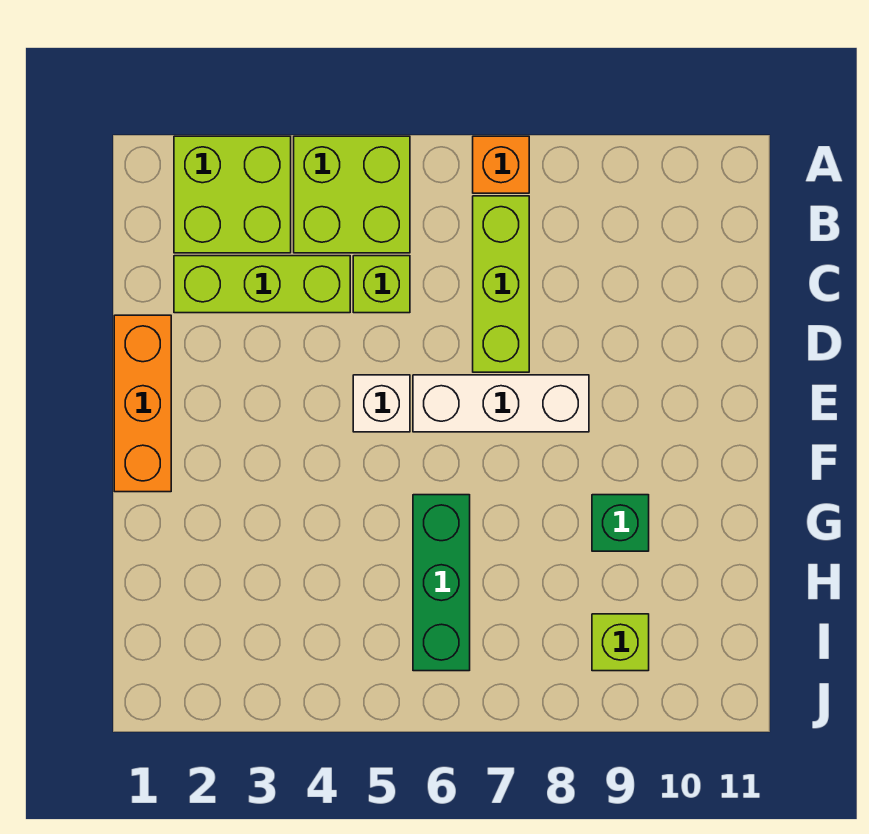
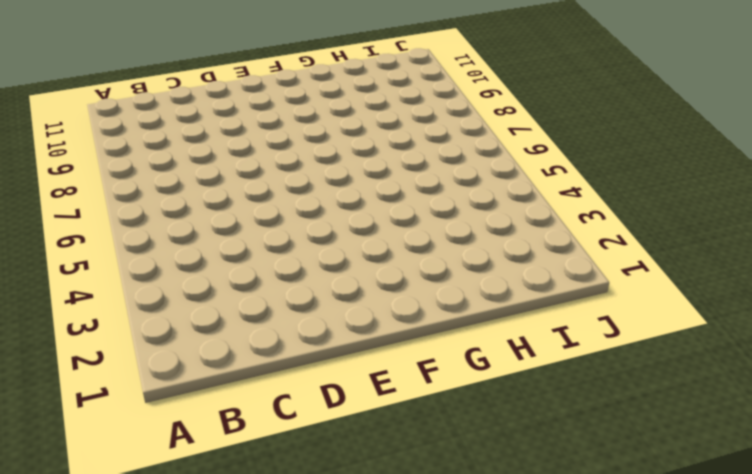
none -> lime brick A2:B3 level 1
none -> lime brick A4:B5 level 1
none -> orange brick A7 level 1

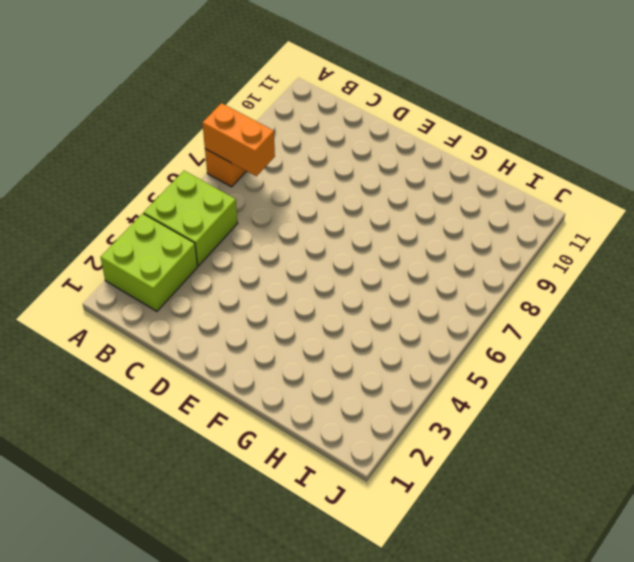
orange brick A7:B7 level 2 -> none
none -> lime brick B7:D7 level 1
none -> lime brick C2:C4 level 1
none -> lime brick C5 level 1

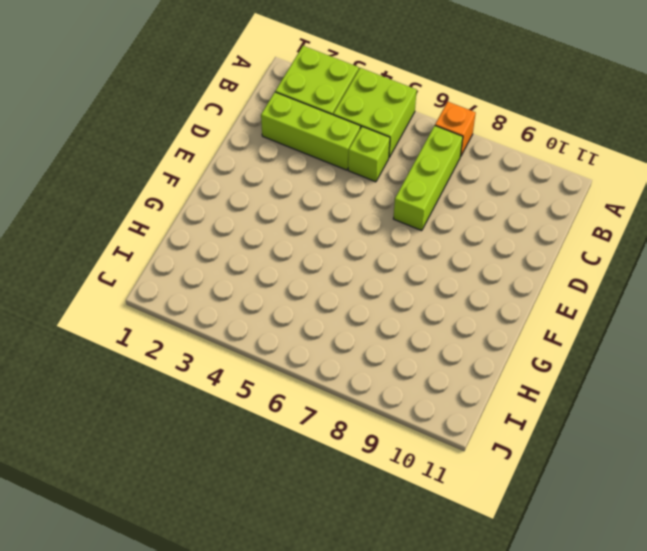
none -> orange brick D1:F1 level 1
none -> white brick E5 level 1
none -> white brick E6:E8 level 1

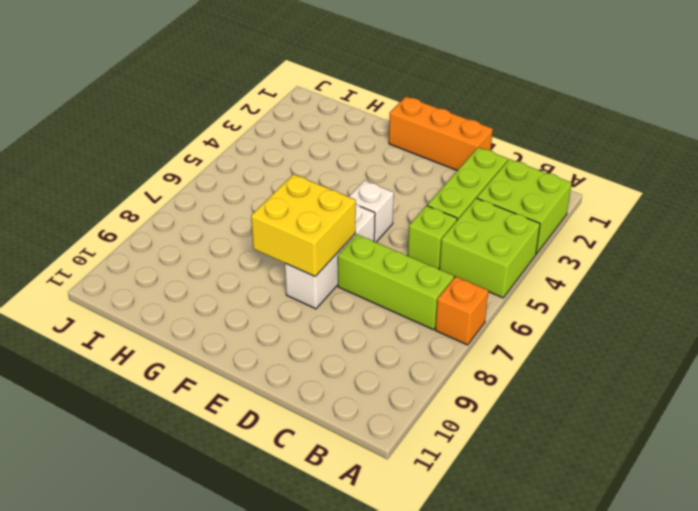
yellow brick E7:F8 level 2 -> none
none -> green brick G6:I6 level 1
none -> green brick G9 level 1
none -> lime brick I9 level 1

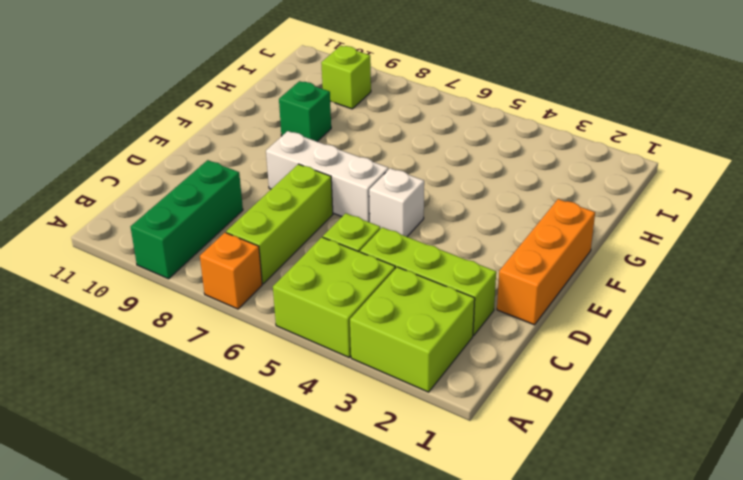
green brick A9:C9 level 1 -> green brick G6:I6 level 1

